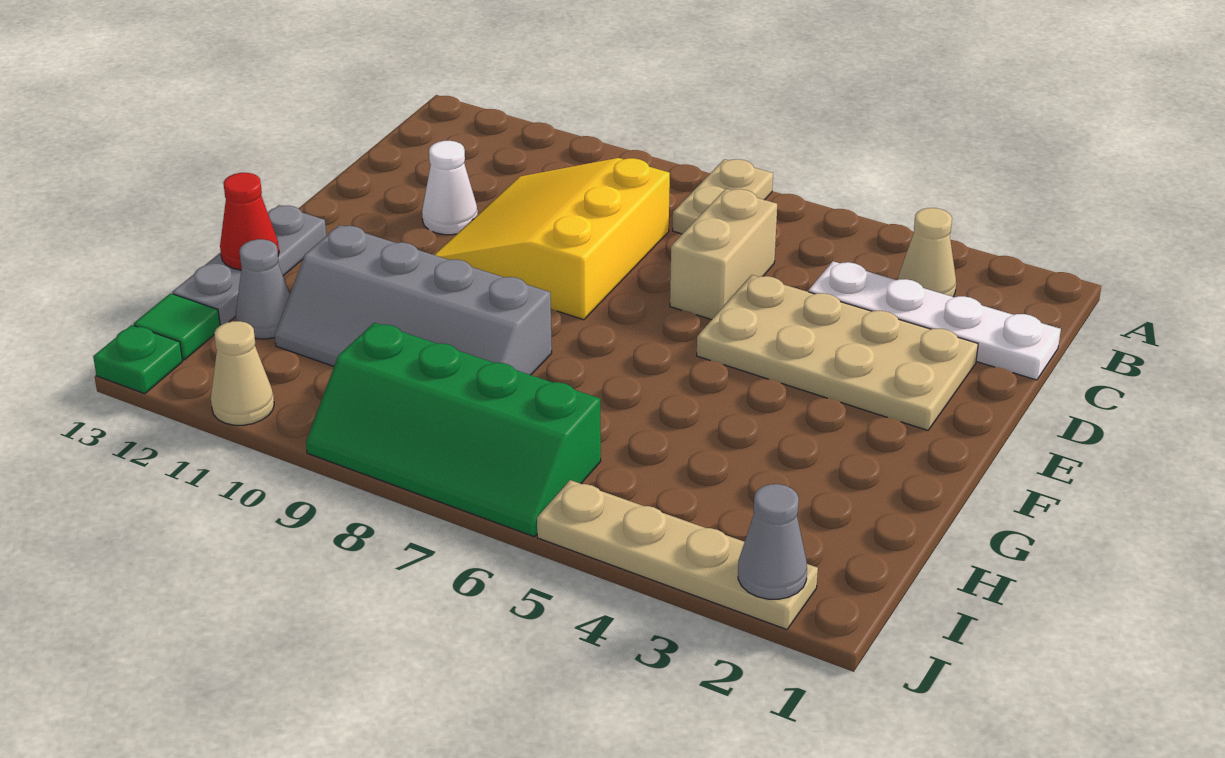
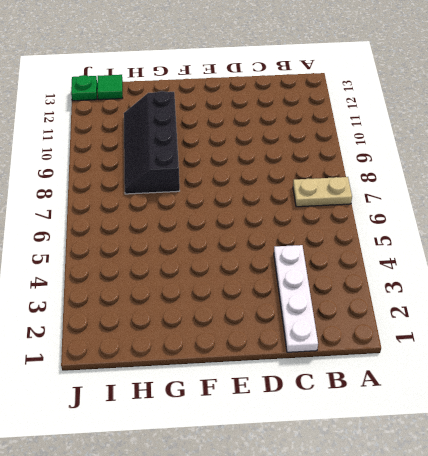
black slope G8:H11 level 1 top G -> grey slope G8:H11 level 1 top G
none -> tan cone B3 level 1
none -> tan brick C6:D6 level 1
none -> yellow slope C8:E10 level 1 top 8

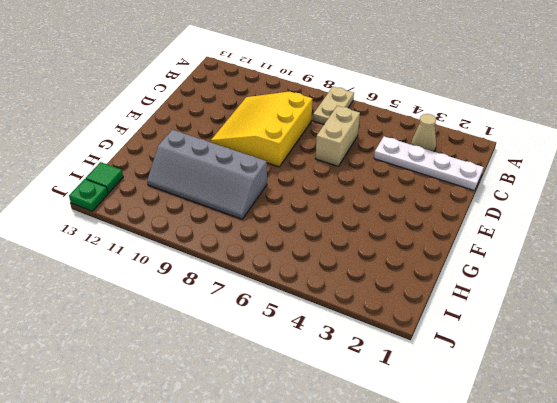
none -> tan plate D2:E5 level 1
none -> white cone D11 level 1
none -> grey plate F13:H13 level 1

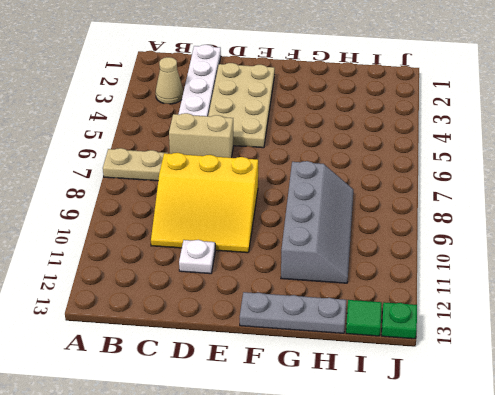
white plate D11 level 1 -> white cone D11 level 1
none -> grey cone H12 level 1
none -> green slope I6:J9 level 1 top I
none -> tan plate J2:J5 level 1

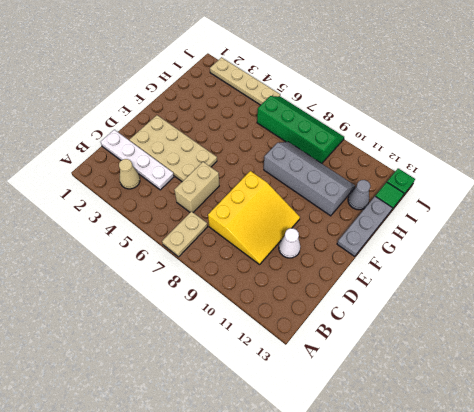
none -> tan cone J11 level 1
none -> red cone G13 level 2
none -> grey cone J2 level 2

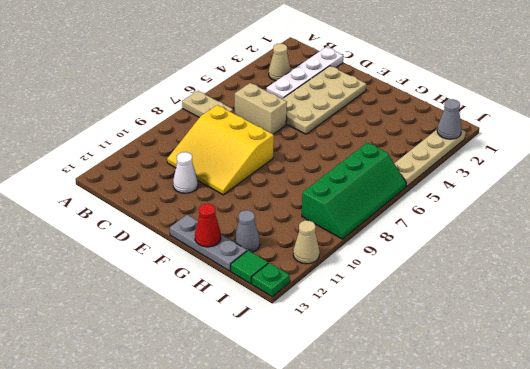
none -> grey slope G8:H11 level 1 top G

